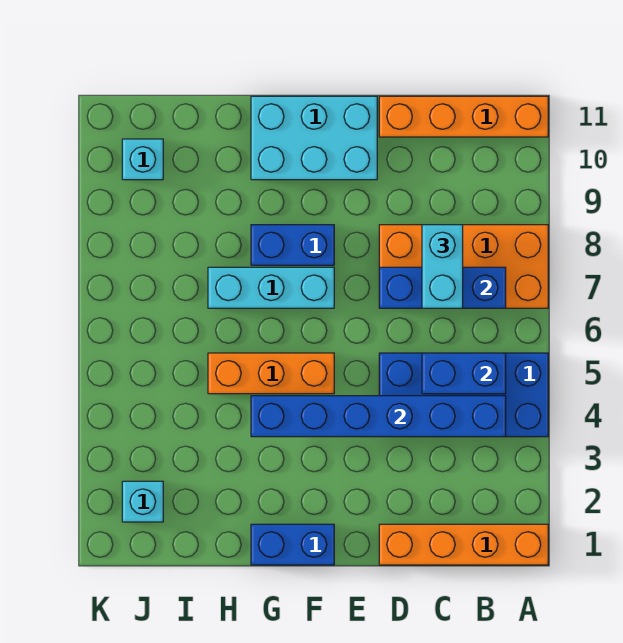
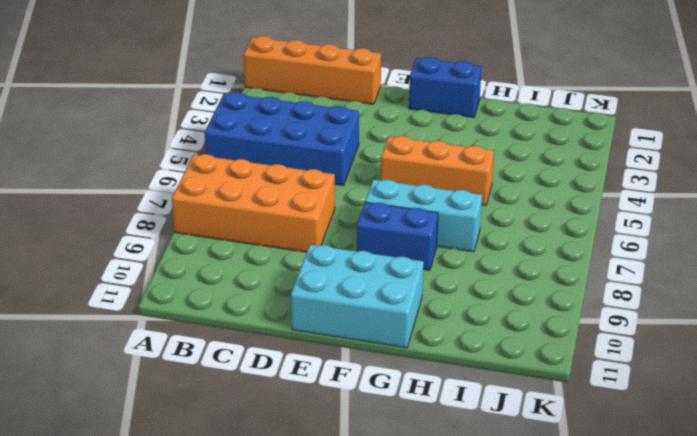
none -> orange brick A11:D11 level 1
none -> cyan brick J2 level 1
none -> cyan brick J10 level 1

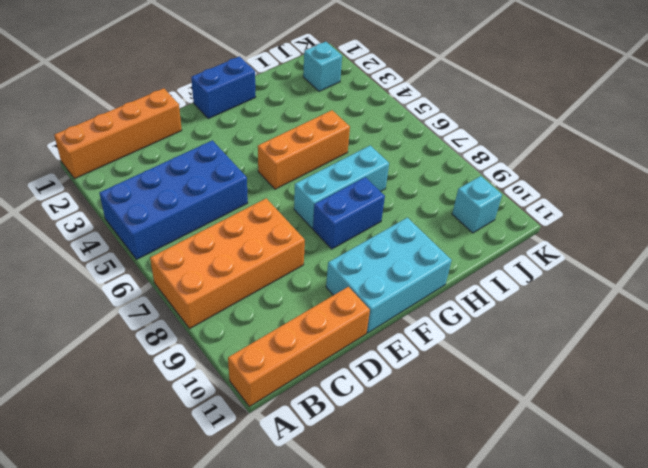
none -> blue brick B4:G4 level 2
none -> blue brick B5:C5 level 2
none -> blue brick B7:D7 level 2

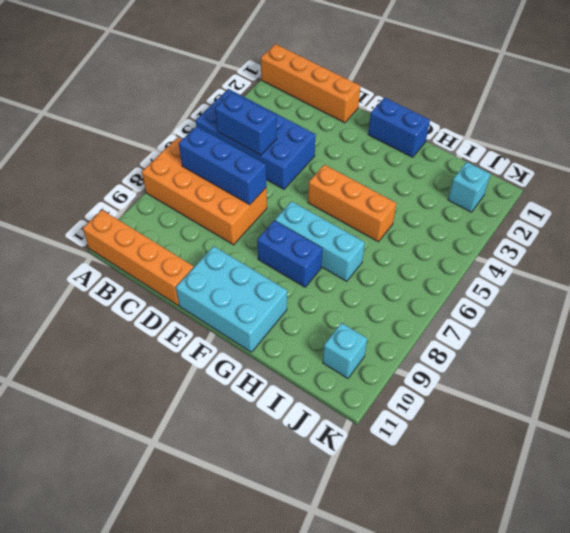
none -> blue brick B4:G4 level 2
none -> cyan brick C7:C8 level 3

